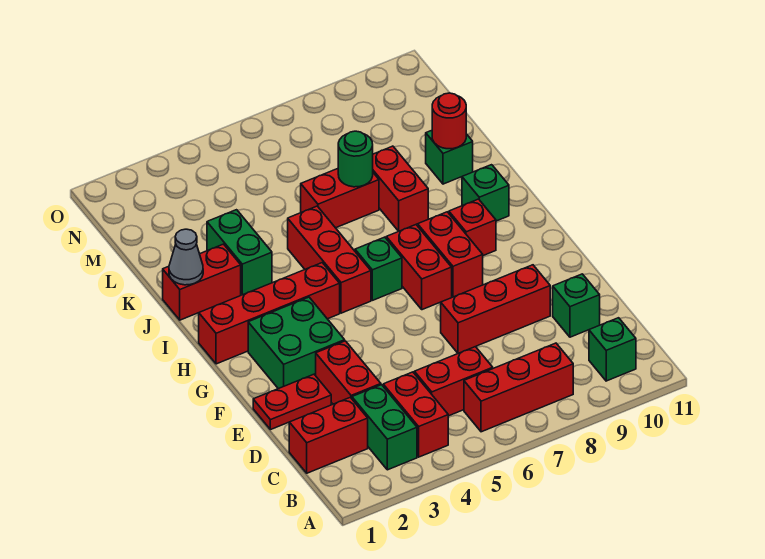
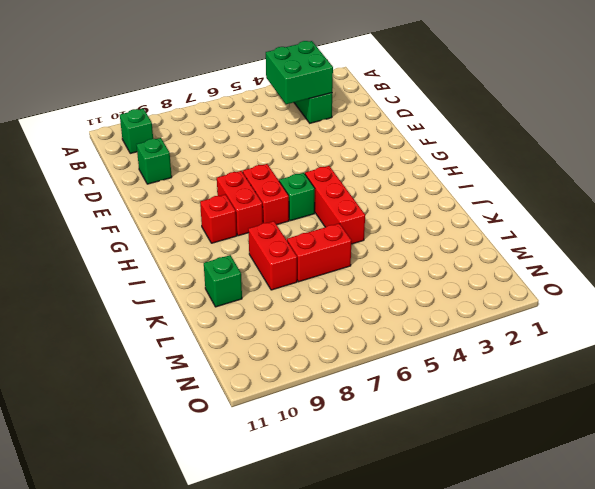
green brick B3:C4 level 2 -> green brick F2:G3 level 1
none -> red brick B4:C4 level 1
none -> red brick B6:B8 level 1
none -> red brick C1:C2 level 1

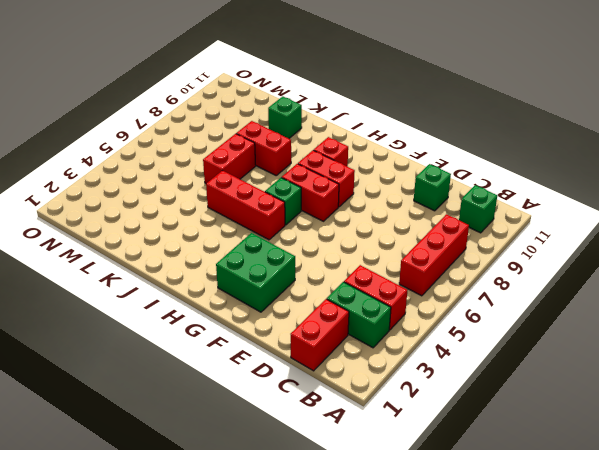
none -> red brick C5:C6 level 1
none -> red brick D3:E3 level 1
none -> red plate E1:E2 level 1

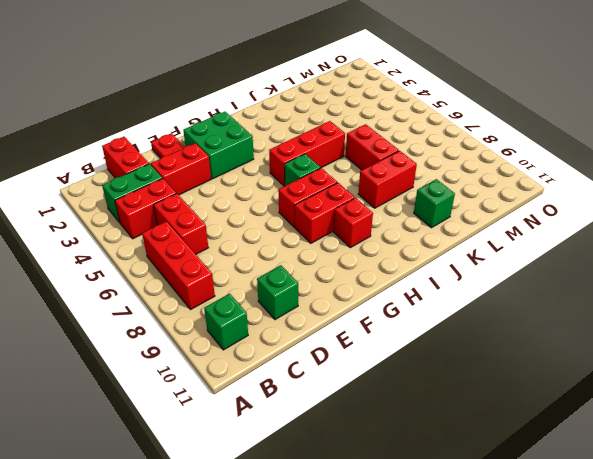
none -> red brick E7:E9 level 1
none -> red brick H1:H4 level 1
none -> green brick I10 level 1

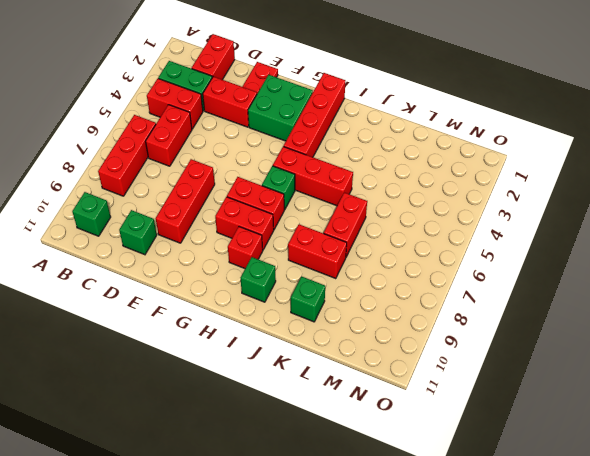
none -> red brick J1:J2 level 1
none -> green brick J3:K3 level 1
none -> grey cone J1 level 2

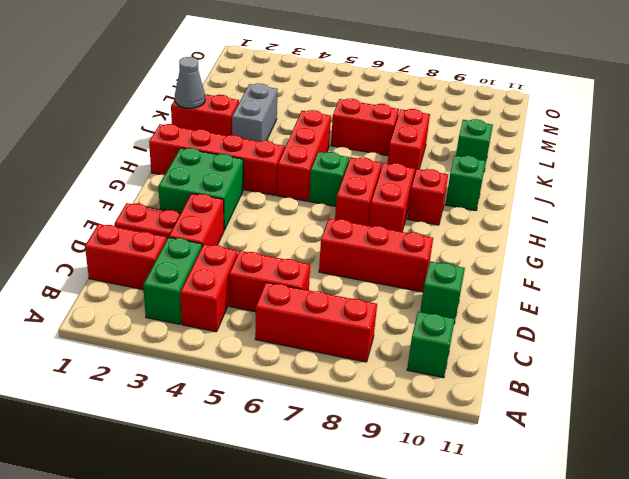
grey brick J3:K3 level 1 -> green brick J3:K3 level 1
none -> green round brick K7 level 2
none -> red round brick K10 level 2

